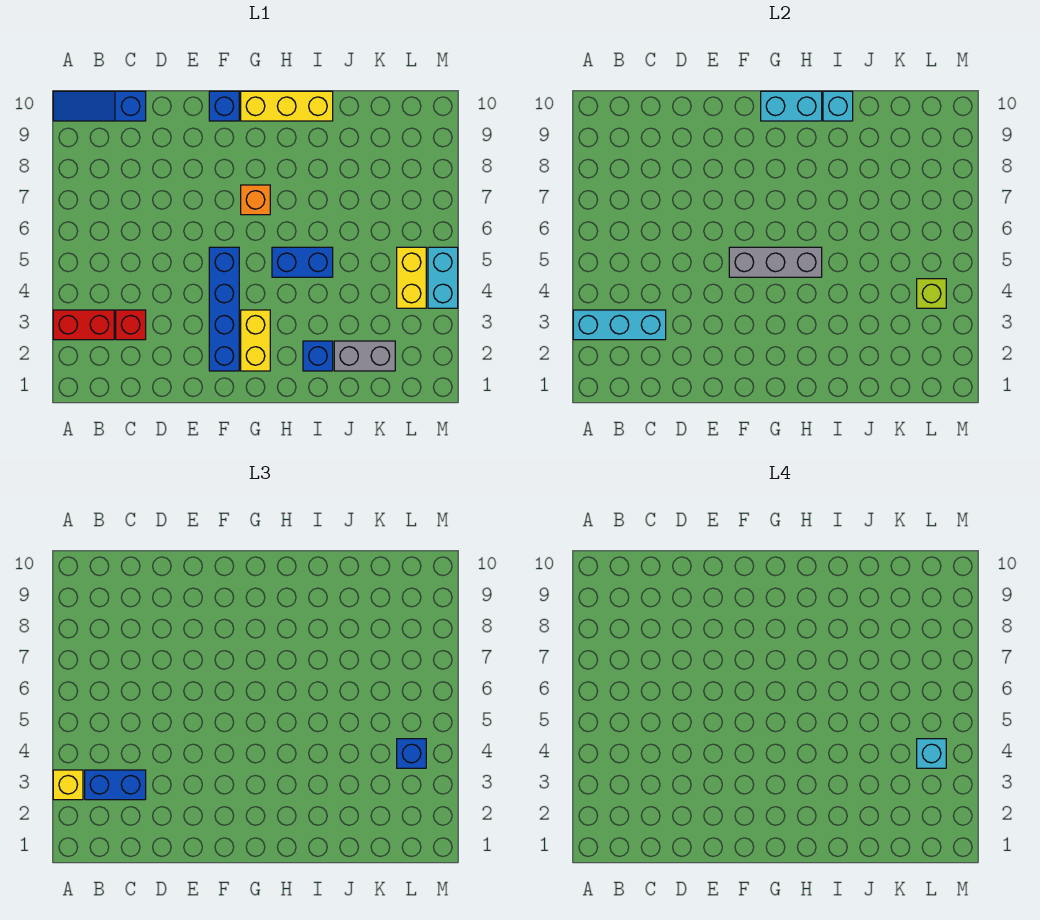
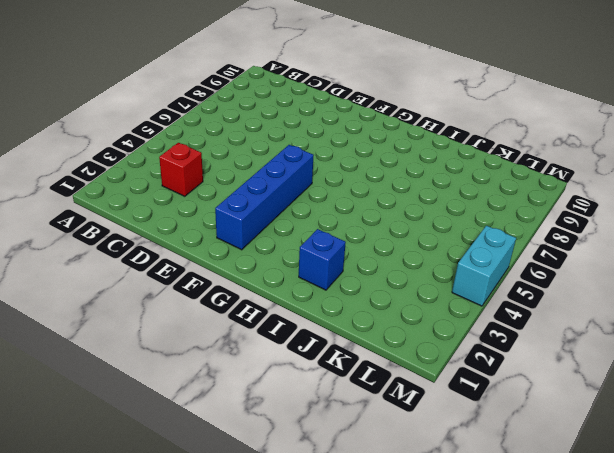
none -> red brick A3:B3 level 1
none -> blue slope A10:C10 level 1 top C
none -> blue brick F10 level 1

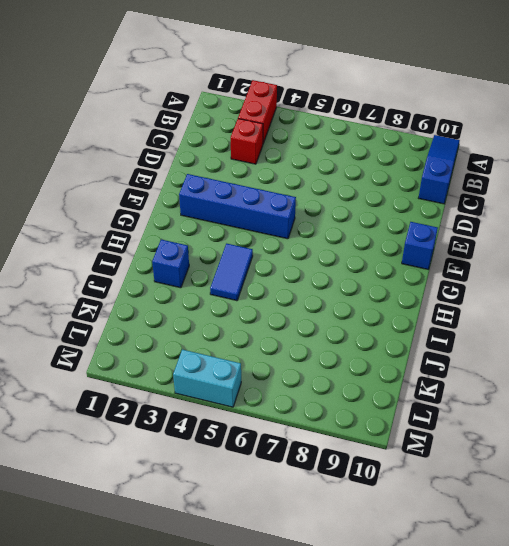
blue tile H4:I4 level 1 -> none
none -> yellow brick G2:G3 level 1
none -> orange brick G7 level 1
none -> yellow brick G10:I10 level 1

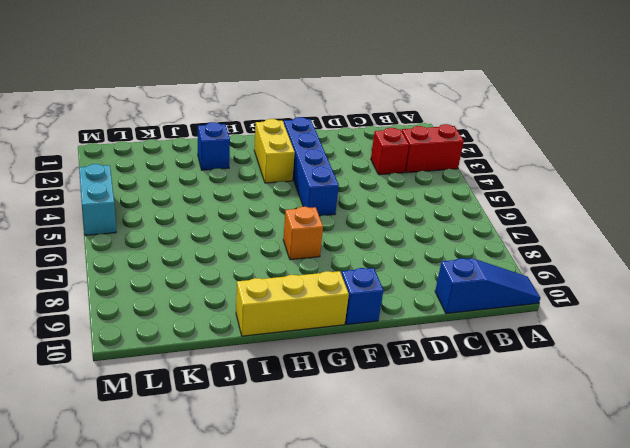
none -> blue brick H5:I5 level 1
none -> grey brick J2:K2 level 1
none -> yellow brick L4:L5 level 1

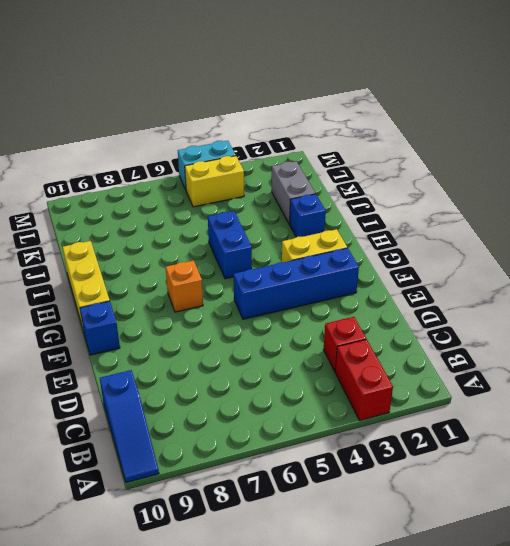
none -> cyan brick A3:C3 level 2
none -> grey brick F5:H5 level 2
none -> cyan brick G10:H10 level 2

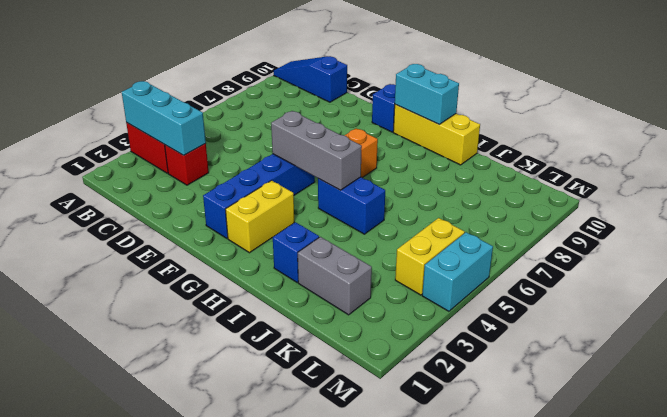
none -> cyan brick I10 level 2
none -> lime brick L4 level 2
none -> yellow brick A3 level 3

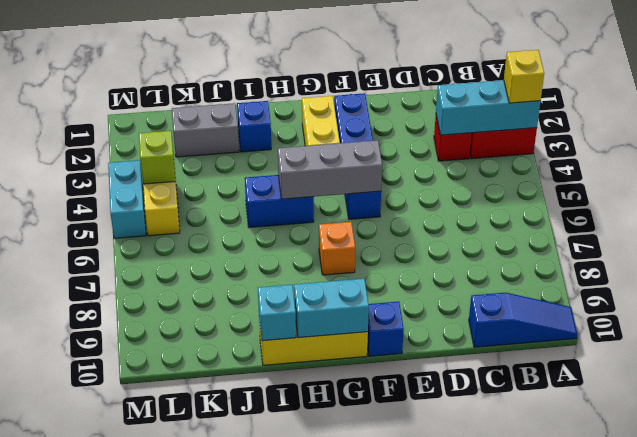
none -> blue brick B3:C3 level 3
none -> blue brick L4 level 3
none -> cyan brick L4 level 4

